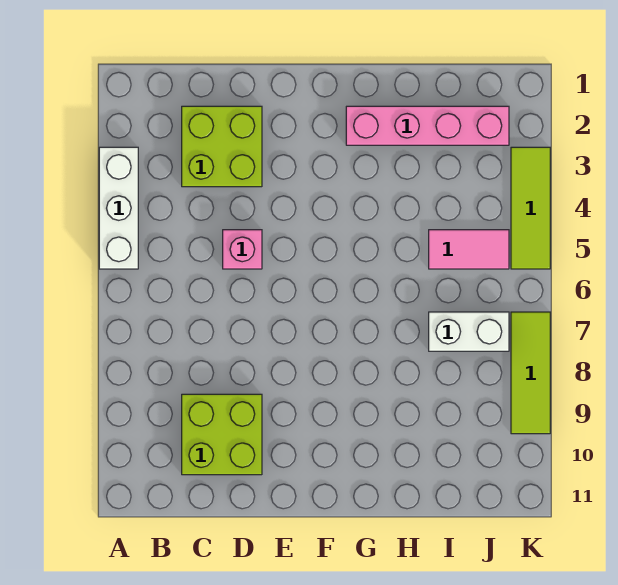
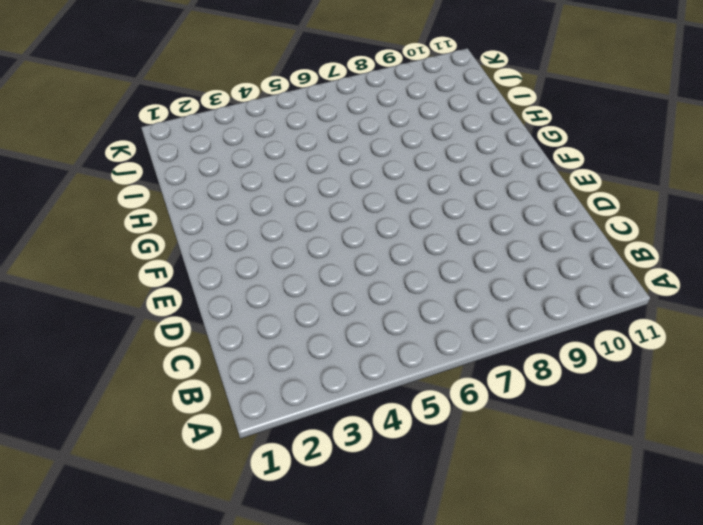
none -> white brick A3:A5 level 1
none -> lime brick C2:D3 level 1

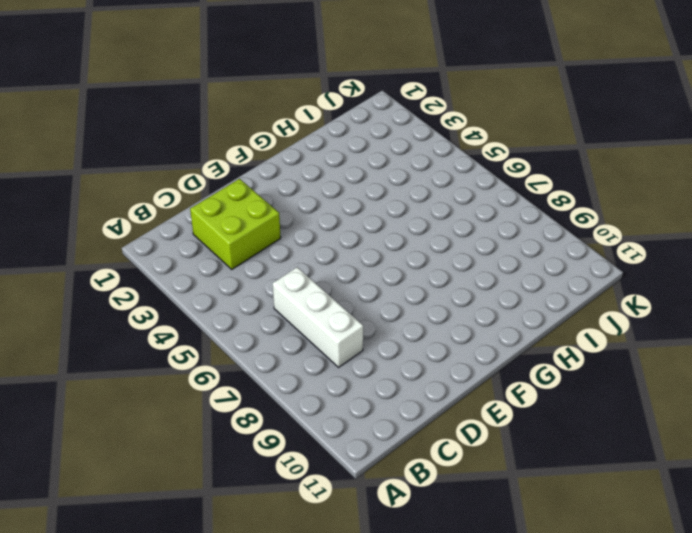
white brick C6:C8 level 1 -> white brick A3:A5 level 1
none -> lime brick C9:D10 level 1
none -> pink brick D5 level 1

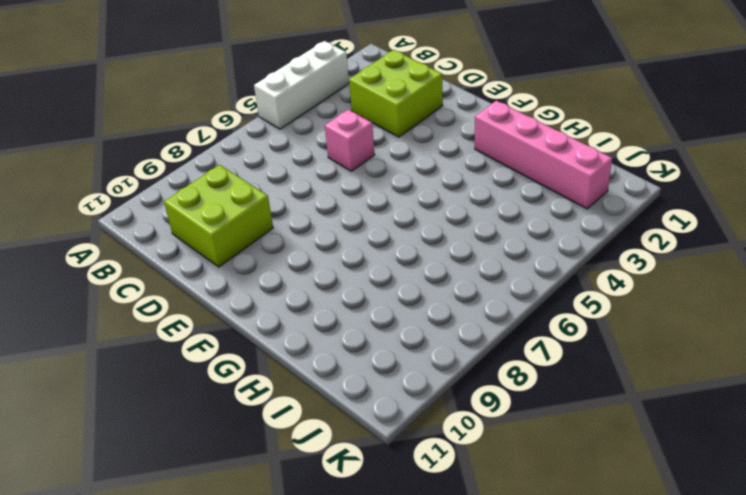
none -> pink tile I5:J5 level 1
none -> white brick I7:J7 level 1

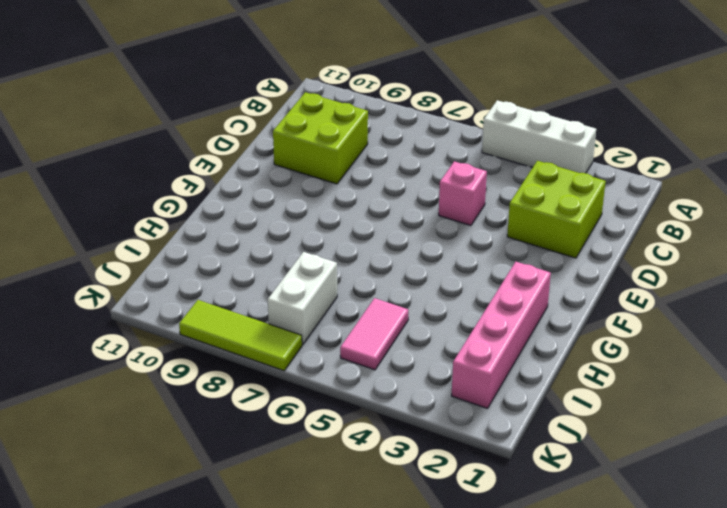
none -> lime tile K3:K5 level 1

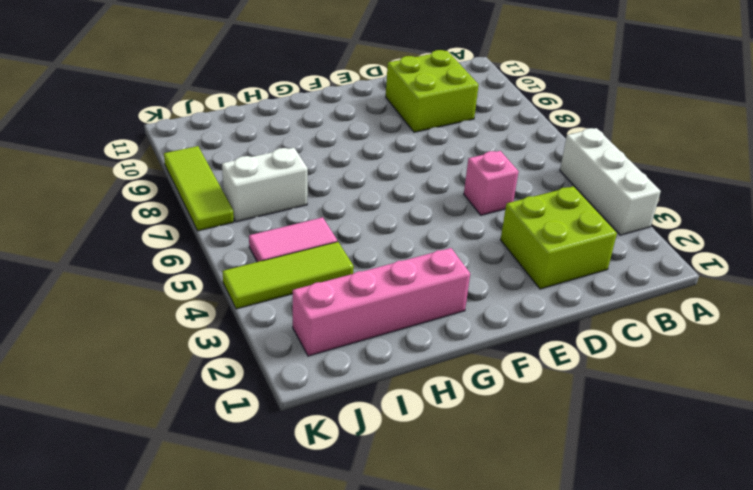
lime tile I4:K4 level 1 -> lime tile K3:K5 level 1

